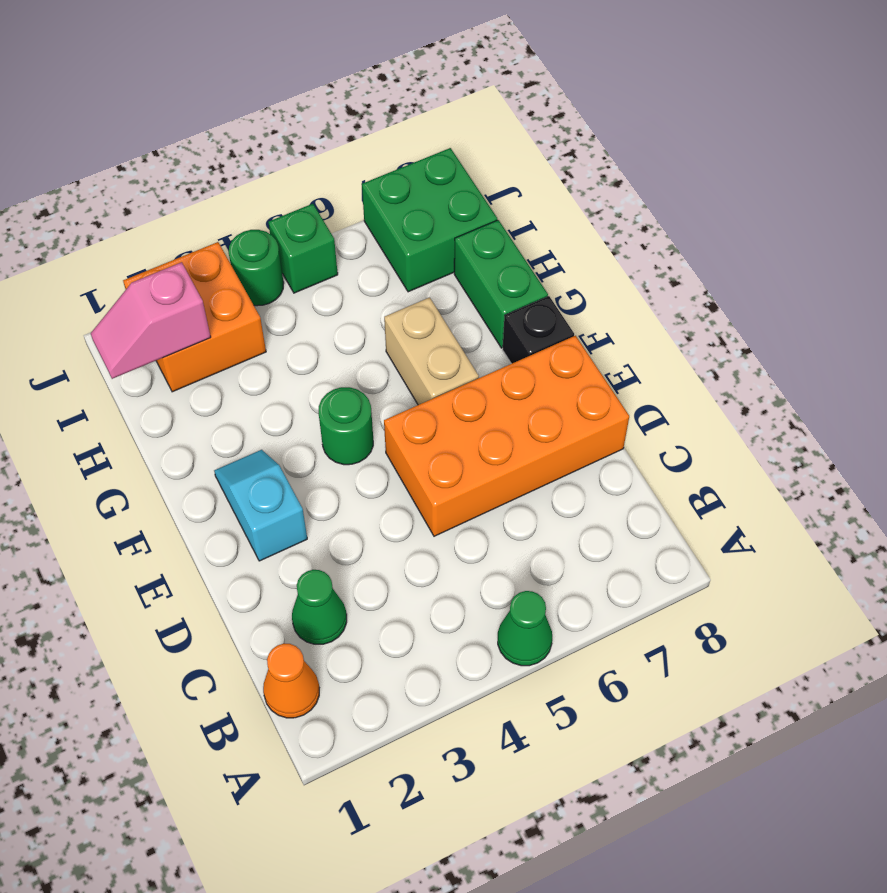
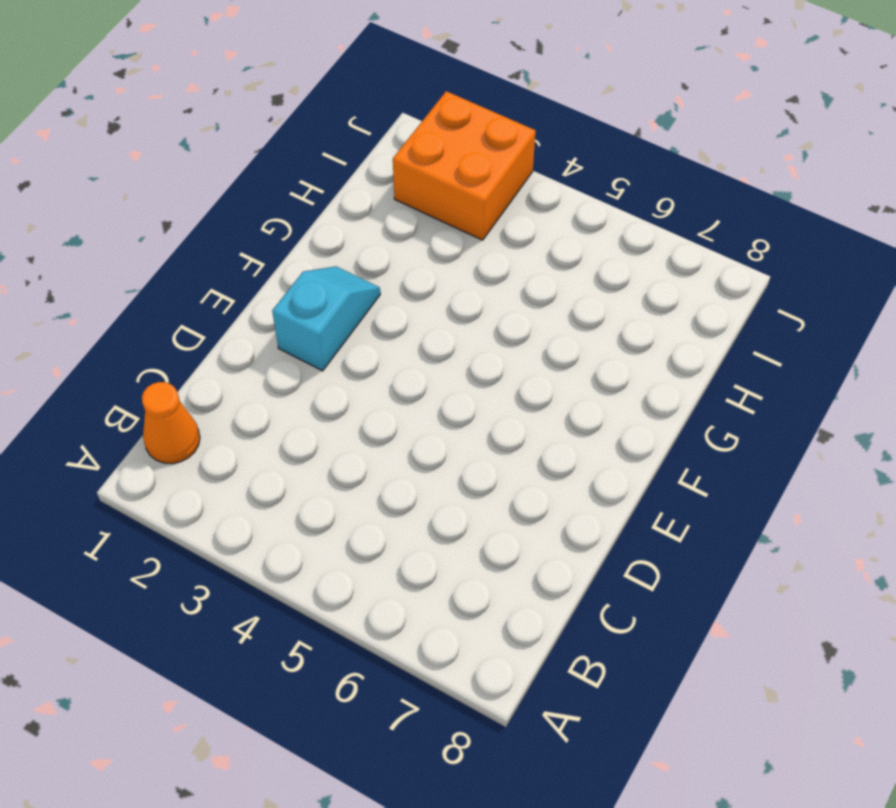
none -> green cone A5 level 1
none -> green cone C2 level 1
none -> orange brick D5:E8 level 1

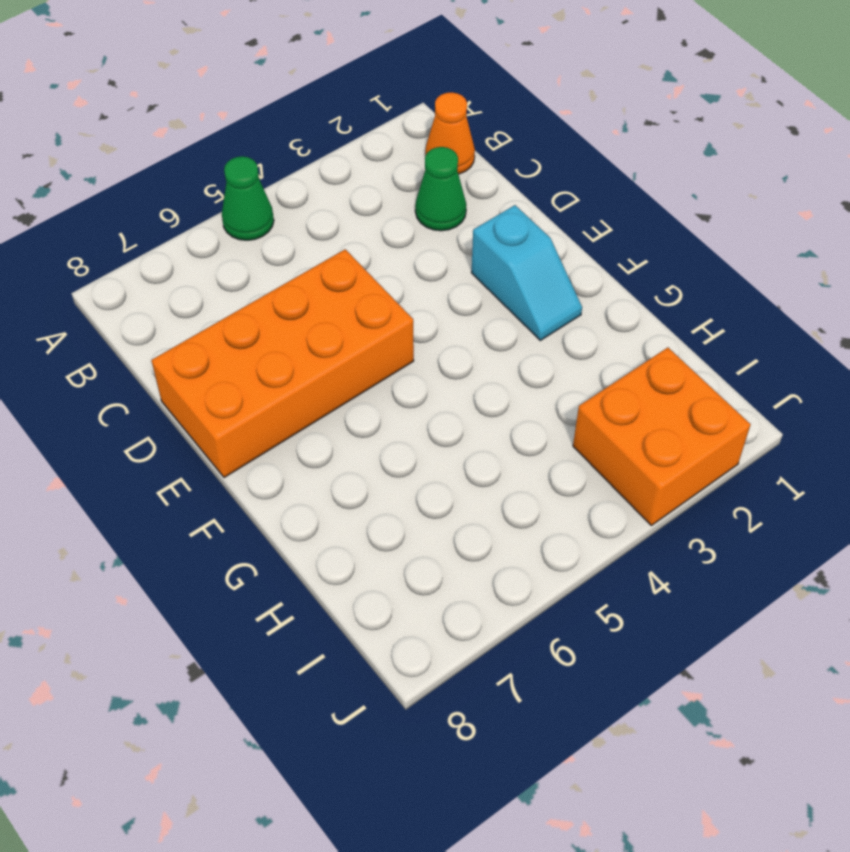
none -> green round brick F4 level 1
none -> tan brick F6:G6 level 1
none -> black brick F8 level 1

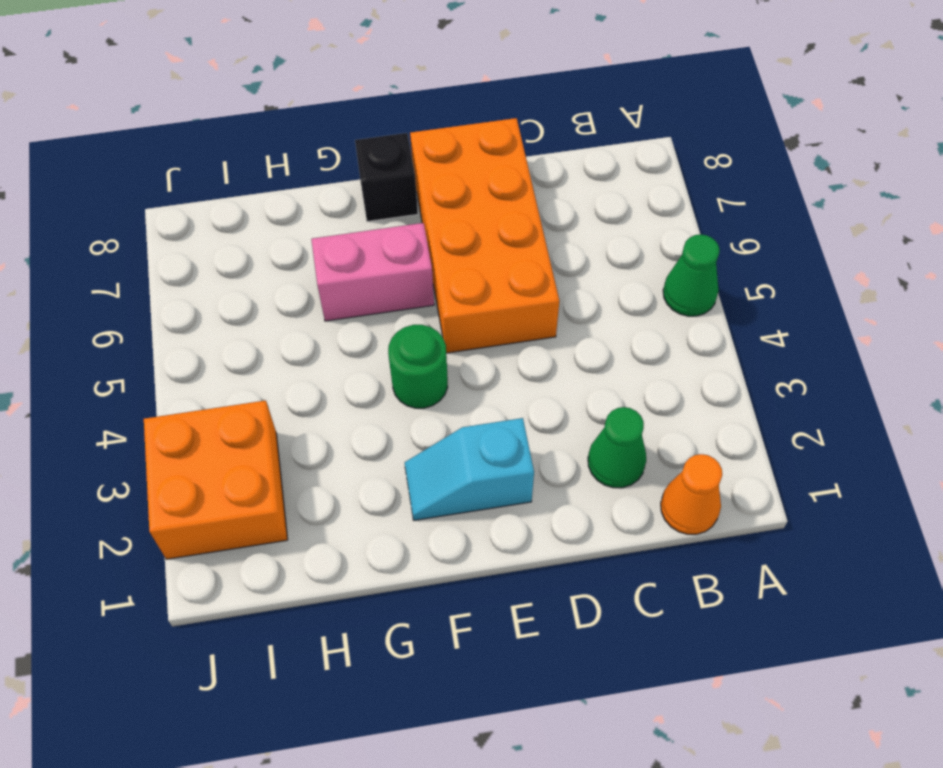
pink brick F6:G6 level 1 -> tan brick F6:G6 level 1
none -> green brick G8:H8 level 1
none -> green brick I7:J8 level 1
none -> green round brick J4 level 1

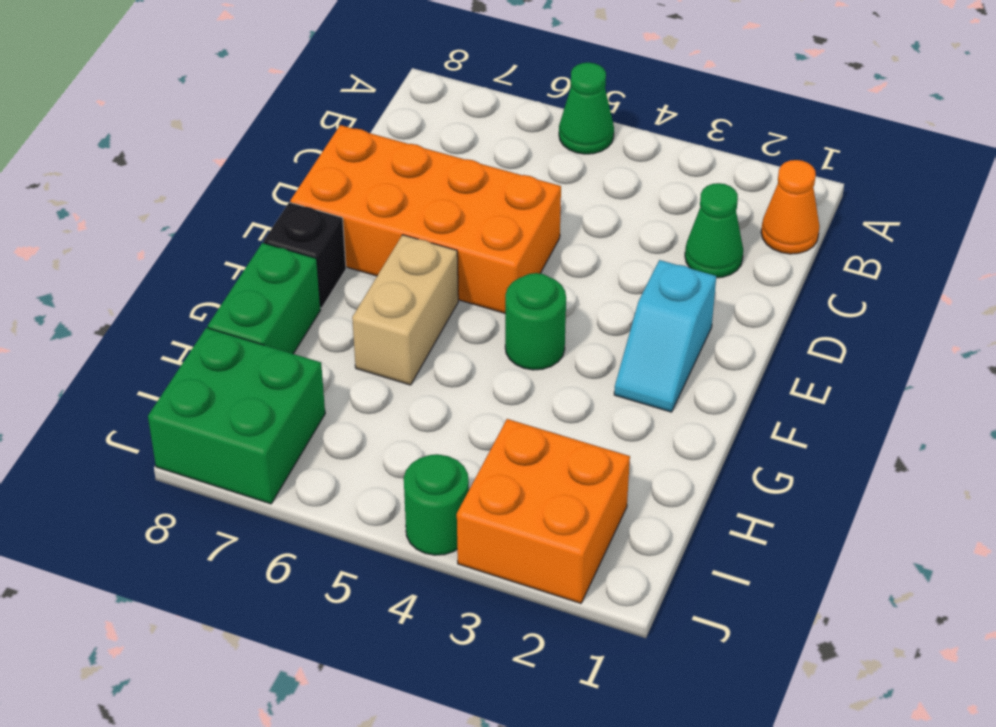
none -> green brick J5 level 1
none -> pink slope I1:I2 level 2 top 2

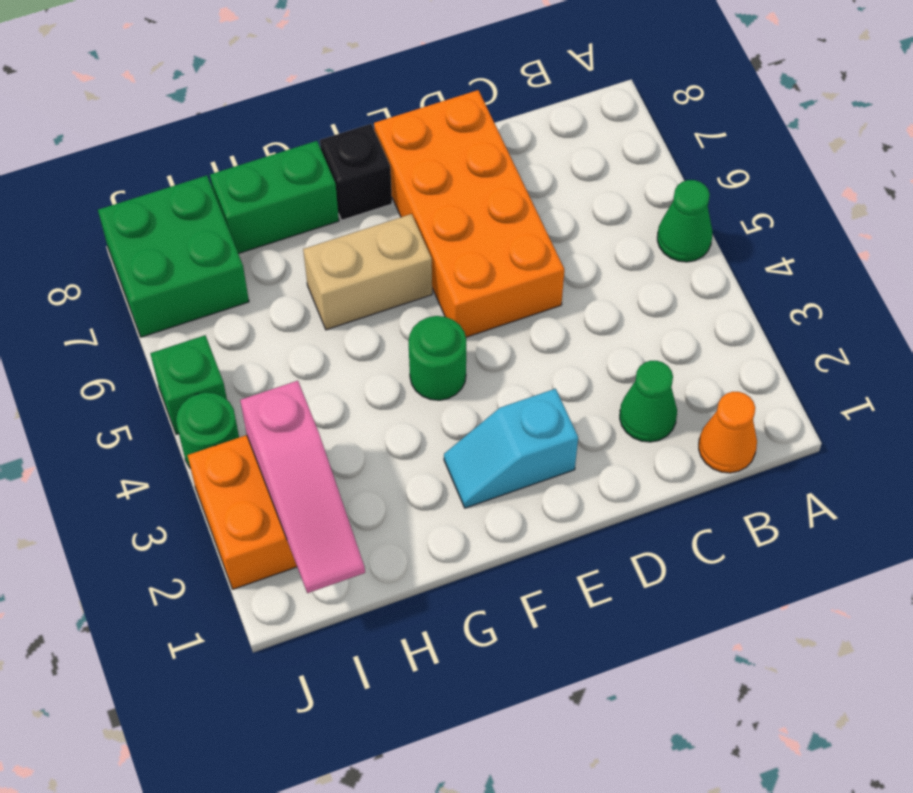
pink slope I1:I3 level 2 top 3 -> pink slope I1:I2 level 2 top 2

